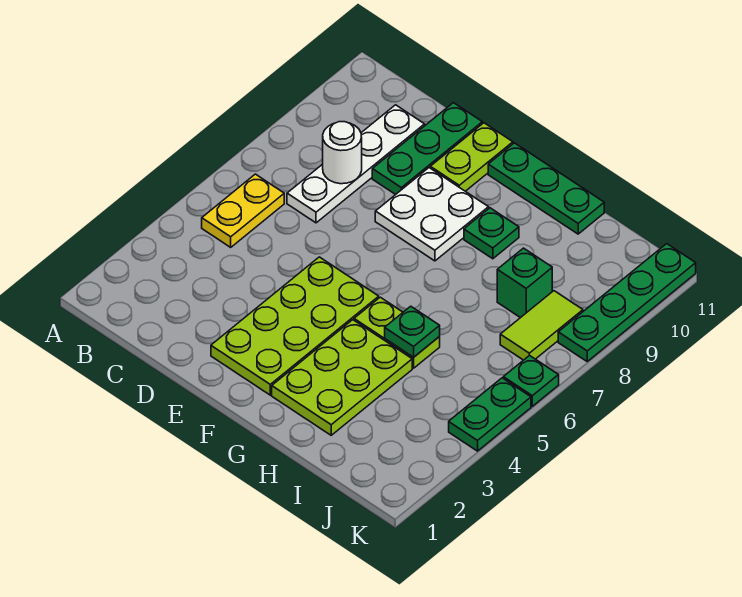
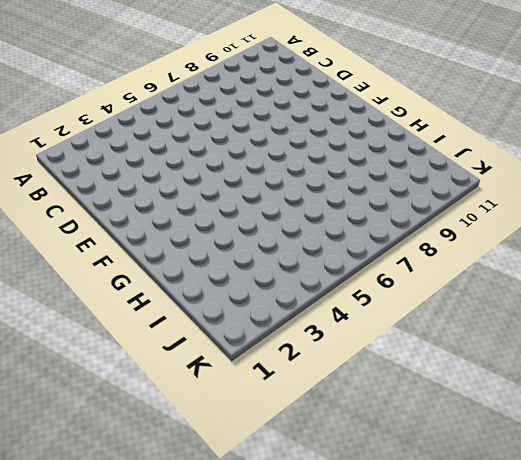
none -> yellow plate B5:B6 level 1
none -> white plate C7:C10 level 1
none -> green plate D9:D11 level 1

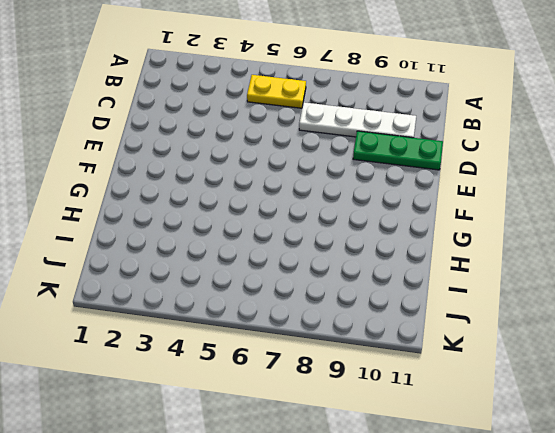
none -> lime plate E2:F5 level 1
none -> white plate E8:F9 level 1
none -> lime plate E10:E11 level 1

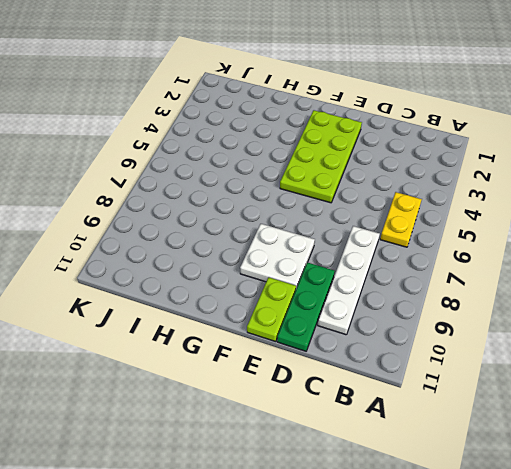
none -> green plate F11:H11 level 1
none -> lime plate G2:H4 level 1
none -> lime plate G5:H5 level 1

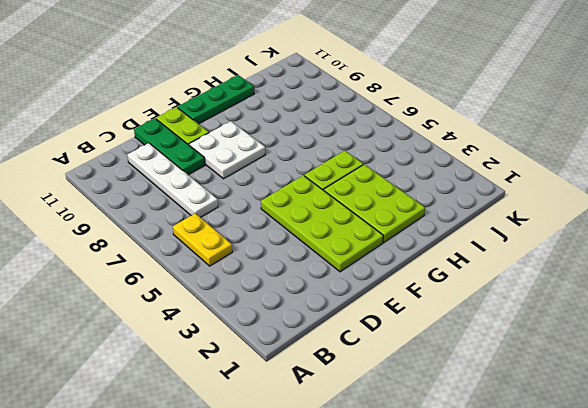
none -> green plate G9 level 1
none -> green brick I8 level 1
none -> lime tile J7:J8 level 1

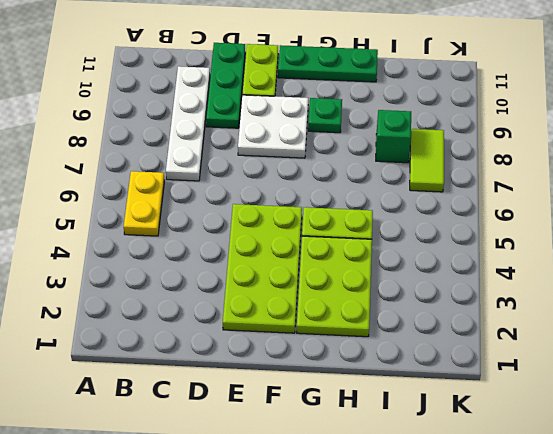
none -> green plate K4:K5 level 1
none -> green plate K6 level 1
none -> green plate K8:K11 level 1

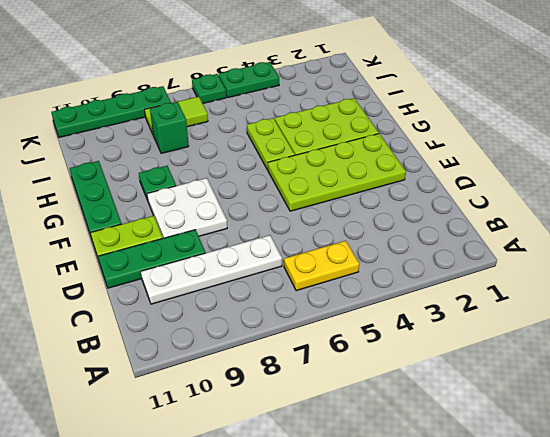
none -> white round brick C8 level 2
none -> green plate H5 level 2

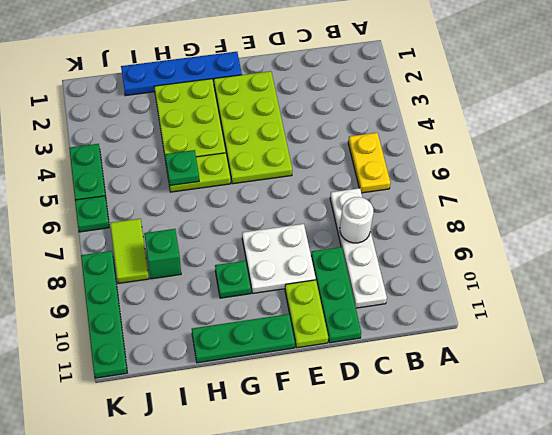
blue plate F1:I1 level 1 -> none

